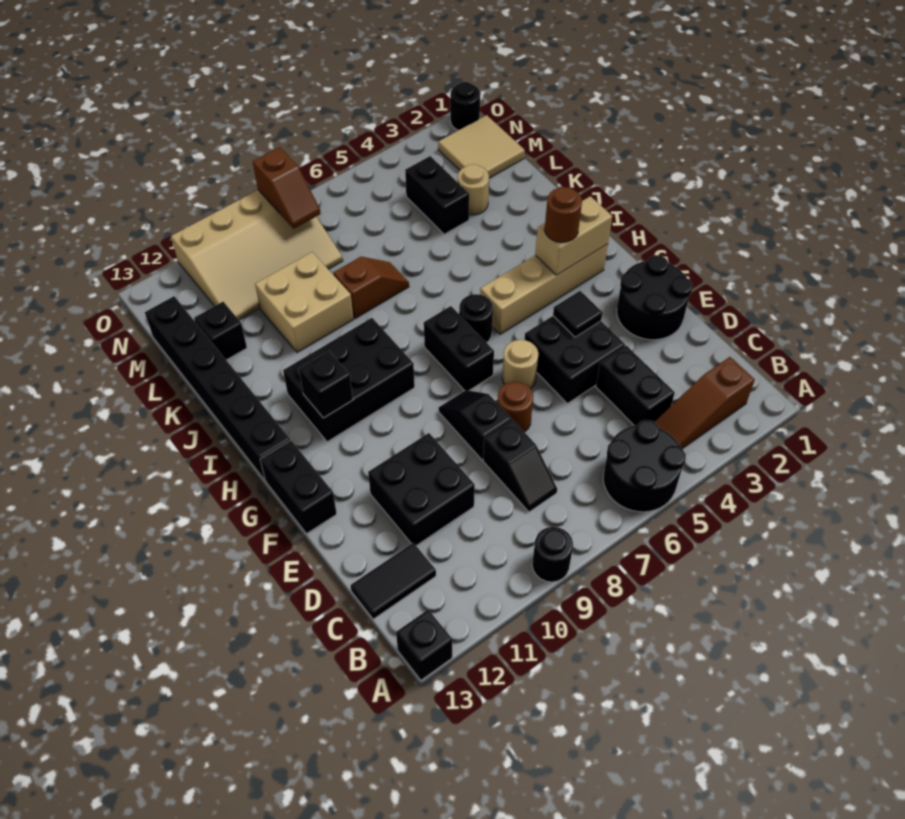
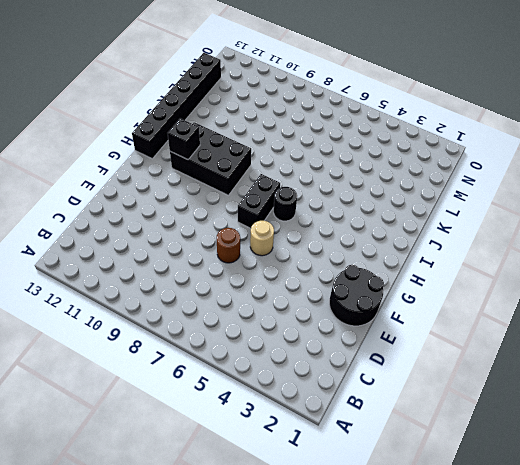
none -> black round brick A5:B6 level 1
none -> black round brick A9 level 1
none -> black brick A13 level 1
none -> brown slope B2:B4 level 1 top 2

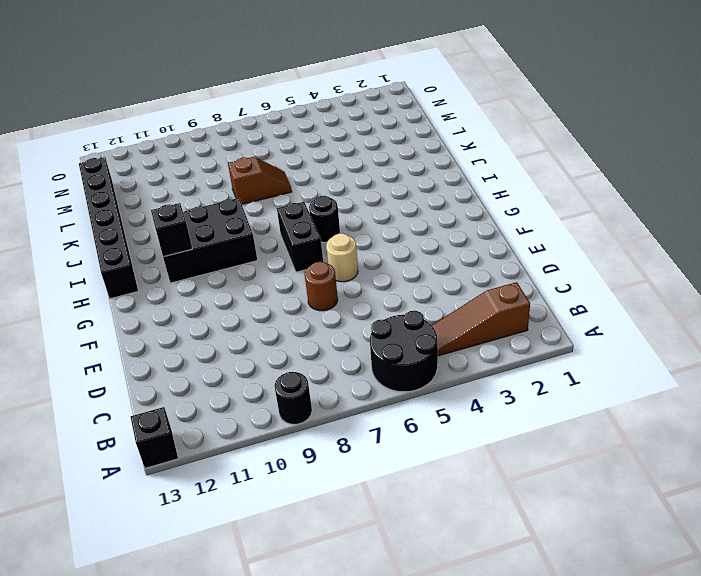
none -> black brick C4:D4 level 1
none -> black slope C8:D8 level 1 top D
none -> black tile C12:C13 level 1
none -> black brick D10:E11 level 1

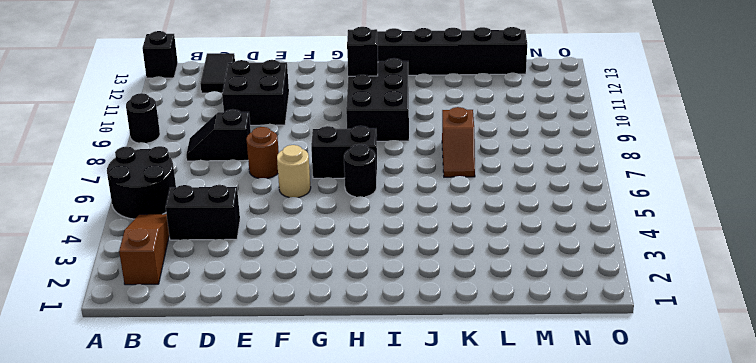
none -> black round brick E1:F2 level 1
none -> black brick E4:F5 level 1
none -> black slope E8:F8 level 1 top E
none -> black brick F13:G13 level 1

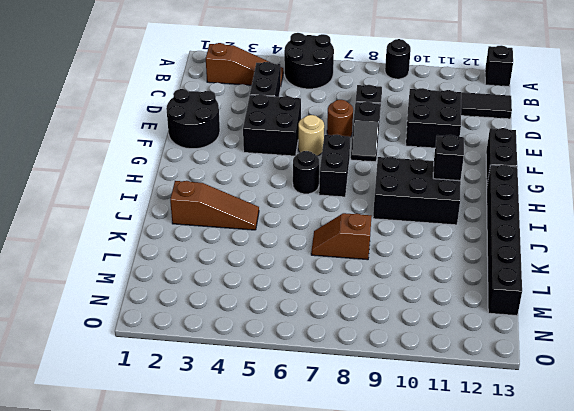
brown slope J2:J4 level 1 top 2 -> none
none -> tan brick H2:H5 level 1
none -> tan brick K9:L10 level 1
none -> tan round brick L3 level 1
none -> black brick L4:M4 level 1

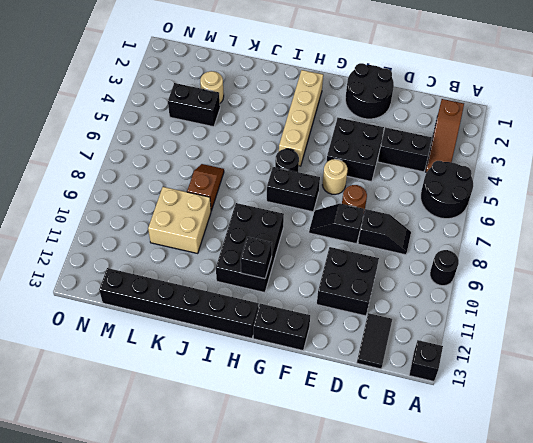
none -> black brick L12 level 1
none -> tan tile M1:N2 level 1
none -> tan slope M8:O11 level 1 top O
none -> black round brick O1 level 1

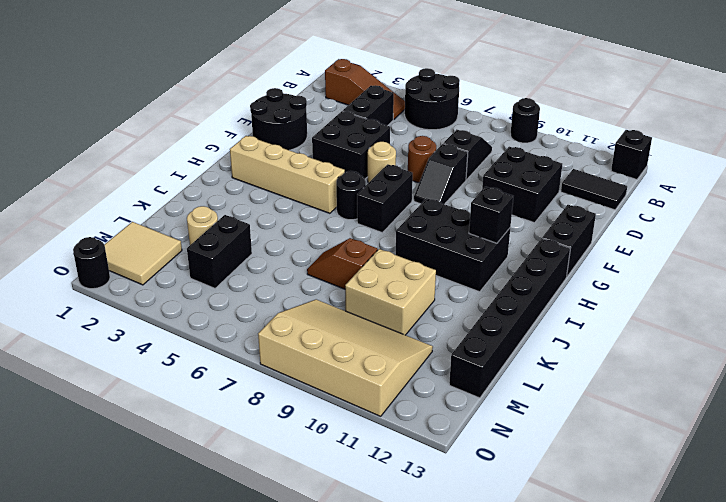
none -> black brick L12 level 1
none -> black tile F4 level 2
none -> tan brick H2:H3 level 2
none -> brown slope N8:O8 level 2 top O

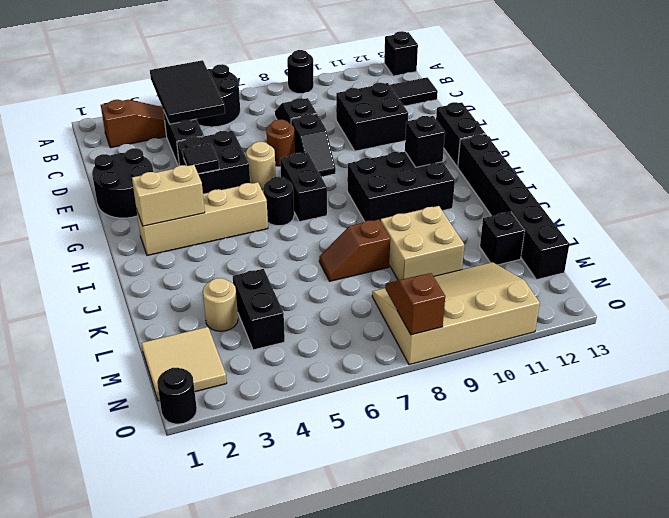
black tile A4:C5 level 2 -> none
none -> brown round brick H3 level 3

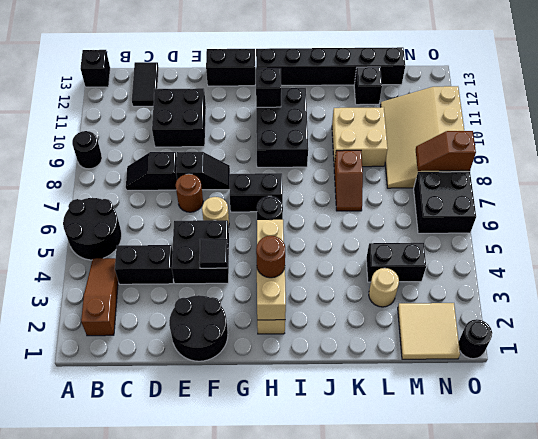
black brick N6:O7 level 1 -> none

